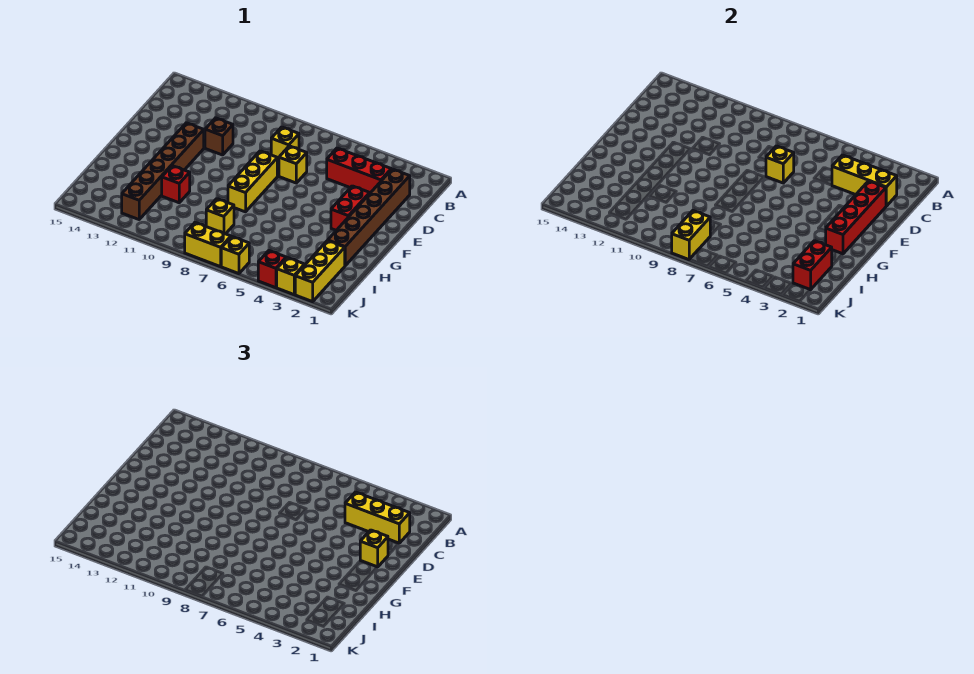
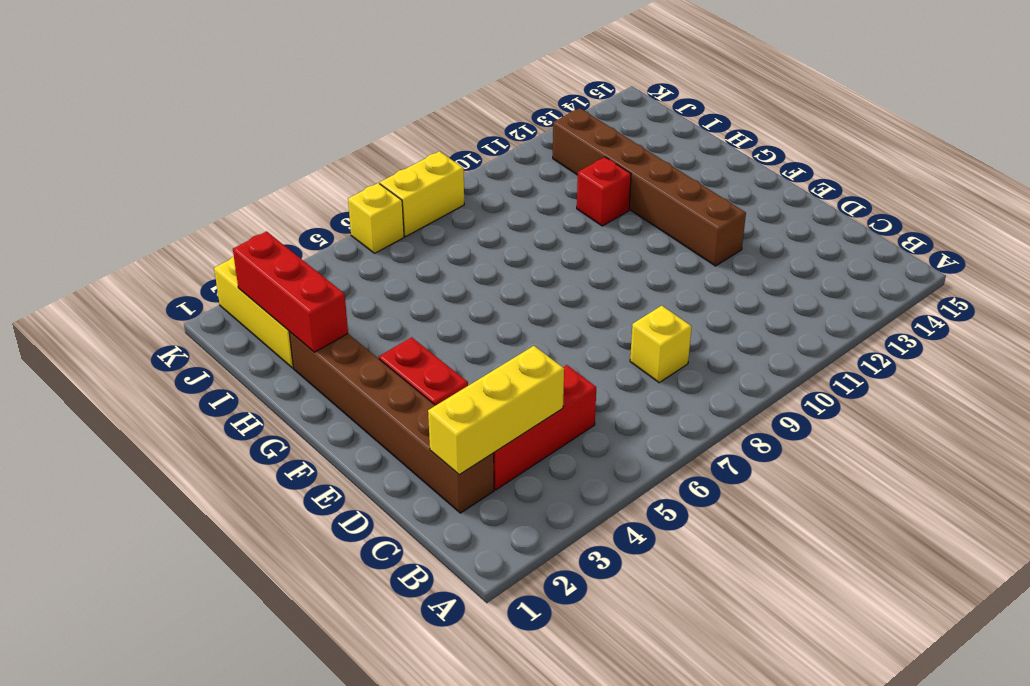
red brick H2:J2 level 2 -> red brick I2:J2 level 2
none -> yellow brick D7 level 1
none -> brown brick D11 level 1
none -> yellow brick E8:G8 level 1

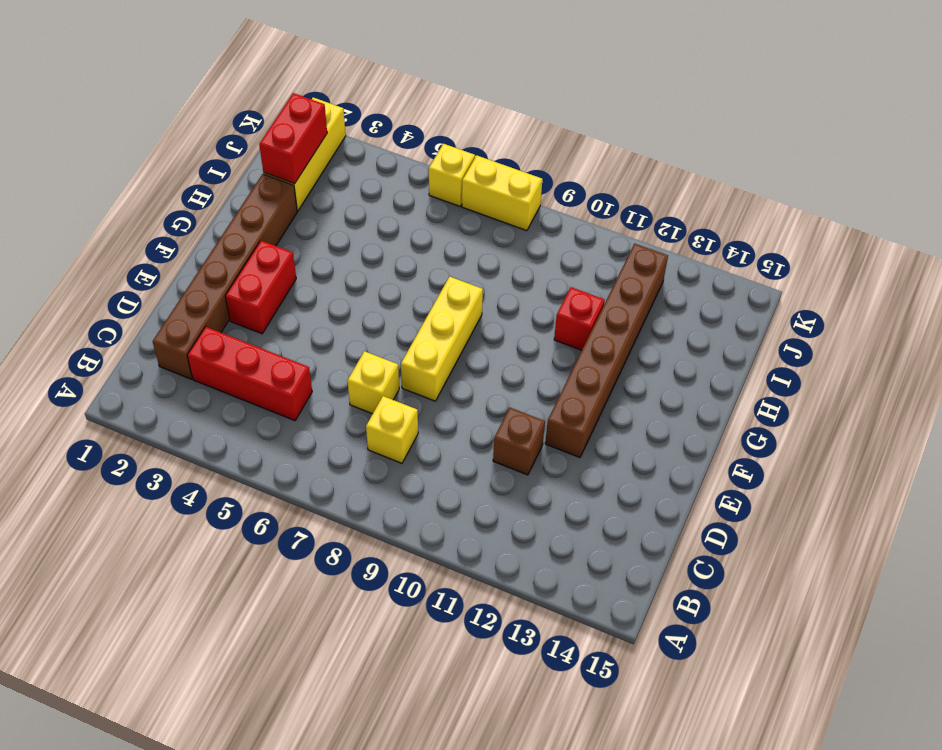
none -> yellow brick I8 level 1
none -> yellow brick K3 level 1
none -> red brick K4 level 1

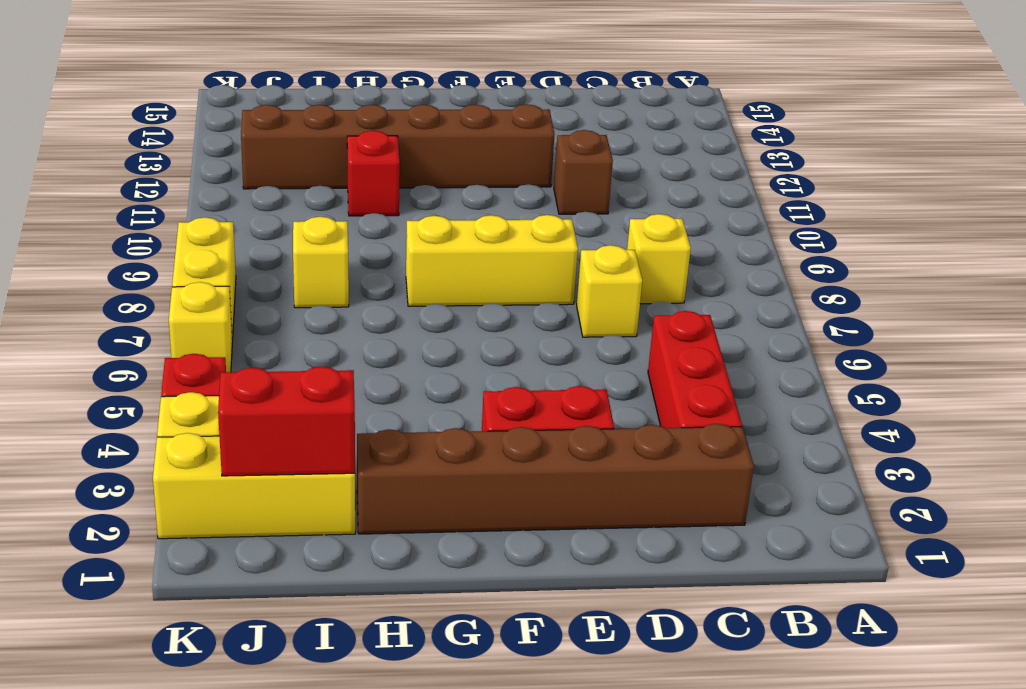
none -> yellow brick C2:C4 level 2
none -> red brick D2:G2 level 2
none -> yellow brick D7 level 2

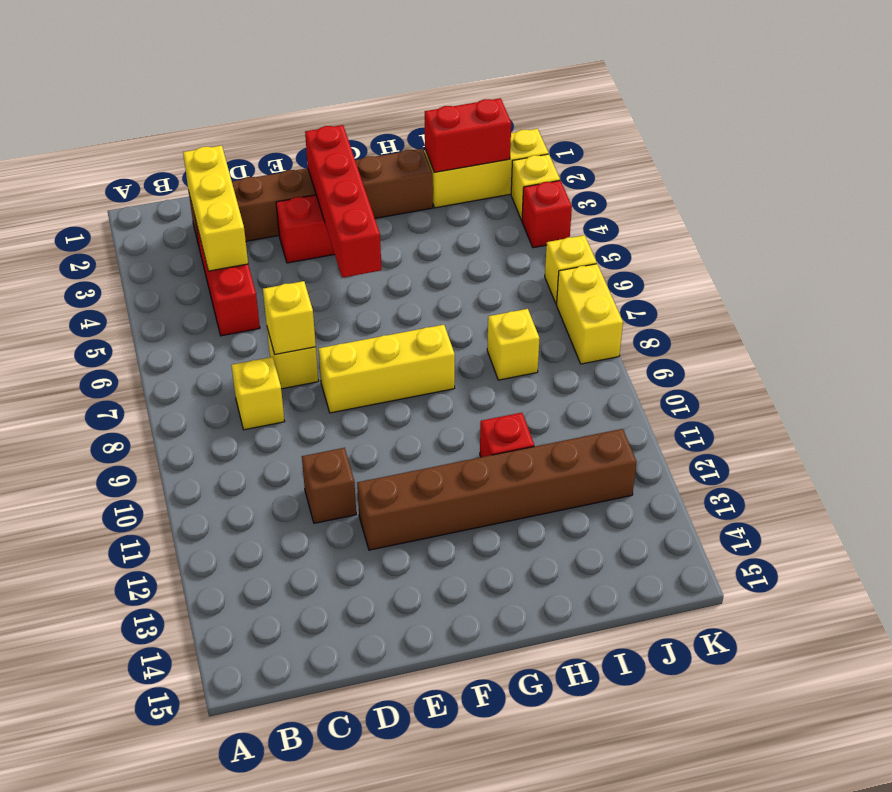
red brick F2:F5 level 2 -> red brick D2:G2 level 2
none -> yellow brick J8:K8 level 2
none -> yellow brick C2:C4 level 3
none -> yellow brick E2 level 3

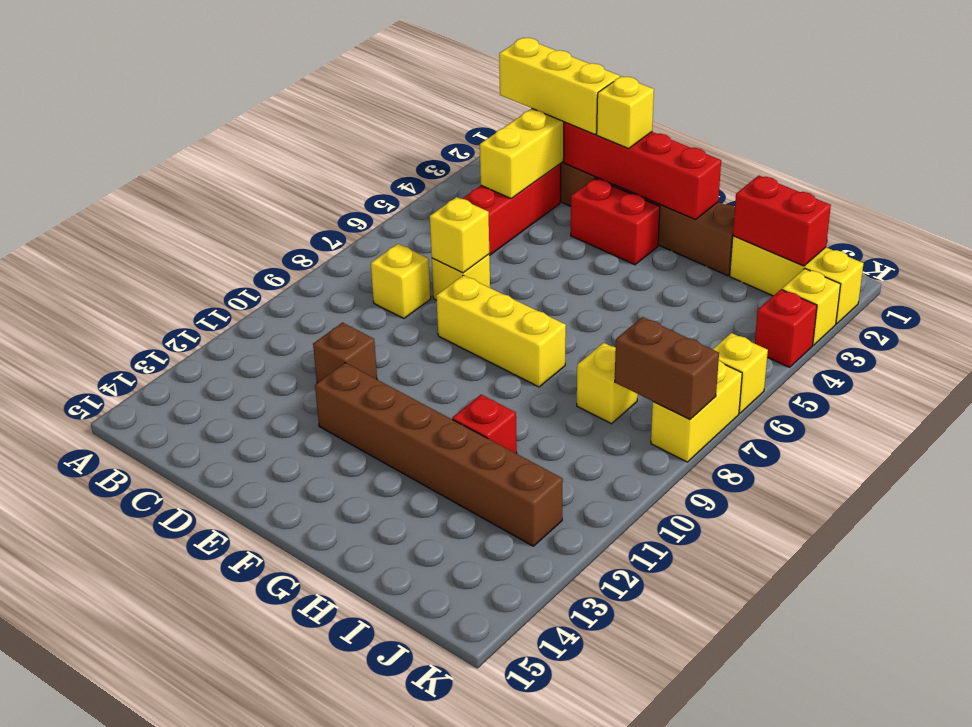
yellow brick B2:D2 level 3 -> yellow brick C2:C4 level 3
brown brick J8:K8 level 2 -> yellow brick J8:K8 level 2

